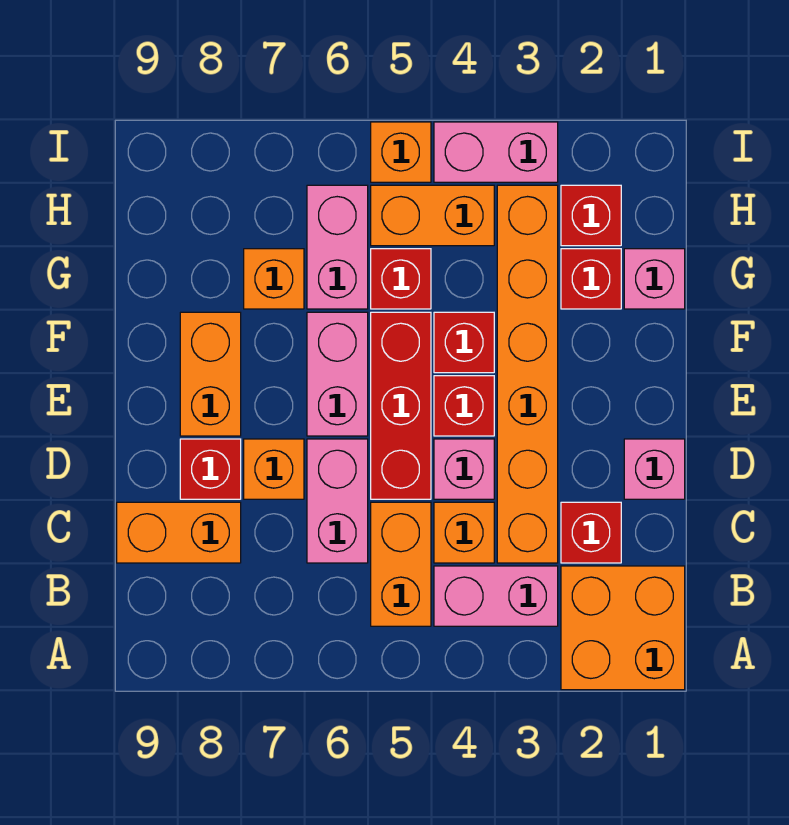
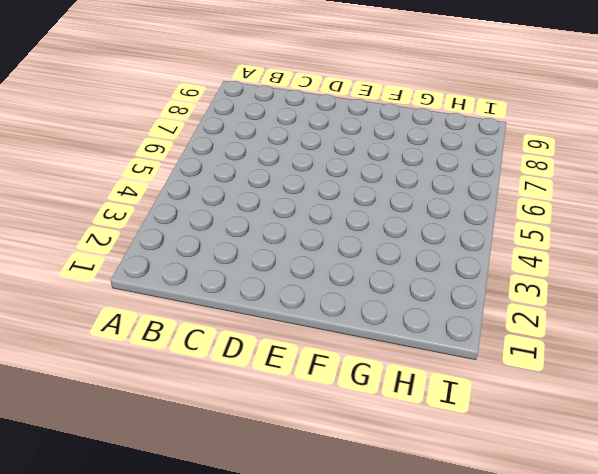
none -> orange brick A1:B2 level 1
none -> pink brick B3:B4 level 1
none -> orange brick B5:C5 level 1

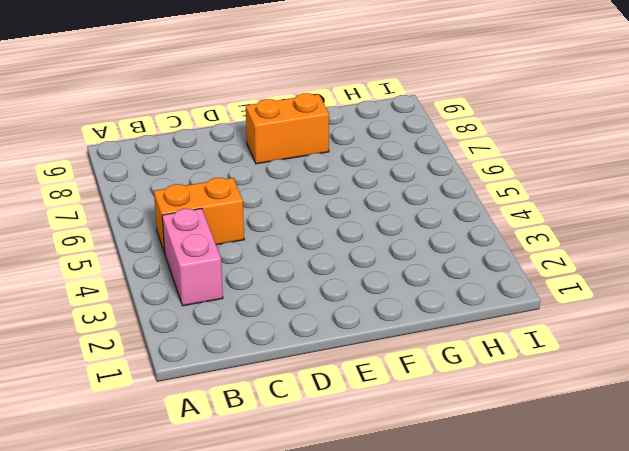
none -> orange brick A1:B2 level 1
none -> red brick C2 level 1
none -> orange brick C3:H3 level 1

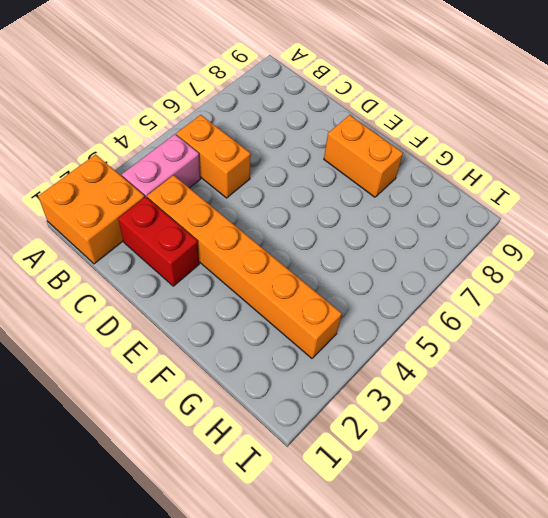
red brick C2:D2 level 1 -> red brick C2 level 1
none -> orange brick C4 level 1
none -> pink brick C6:D6 level 1
none -> orange brick C8:C9 level 1

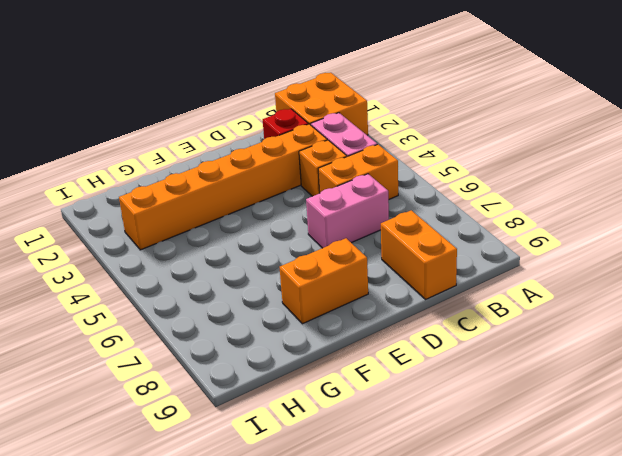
none -> pink brick D1 level 1
none -> pink brick D4 level 1
none -> red brick D5:F5 level 1

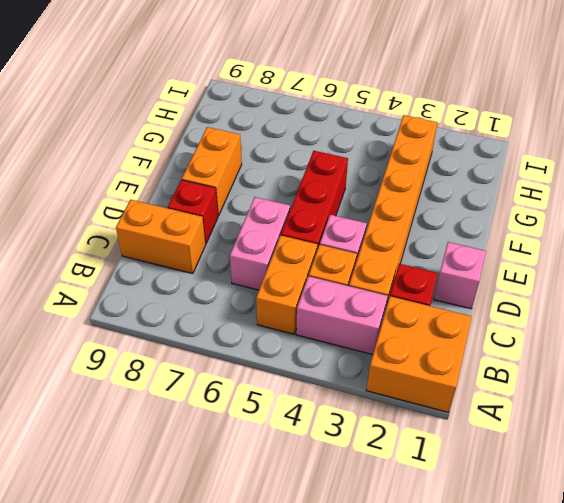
none -> orange brick D7 level 1
none -> red brick E4 level 1
none -> pink brick E6:F6 level 1

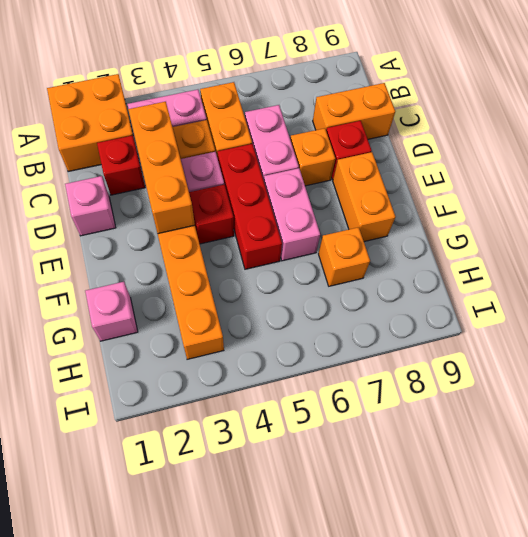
orange brick C3:E3 level 2 -> none
none -> red brick F4 level 1
none -> red brick G2 level 1
none -> red brick G5 level 1

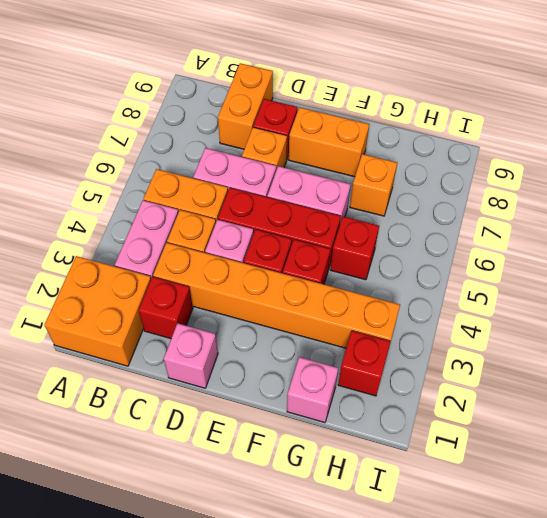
none -> red brick G2 level 1
none -> pink brick G6:H6 level 1
none -> orange brick H4:H5 level 1

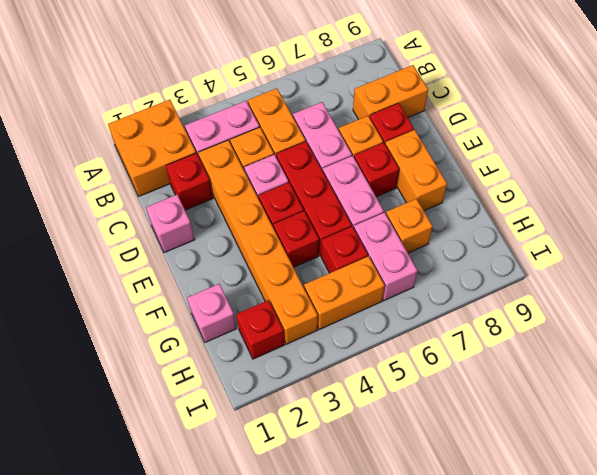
red brick E7 level 1 -> red brick G2 level 1
none -> pink brick I3:I4 level 1
none -> orange brick I5 level 1

